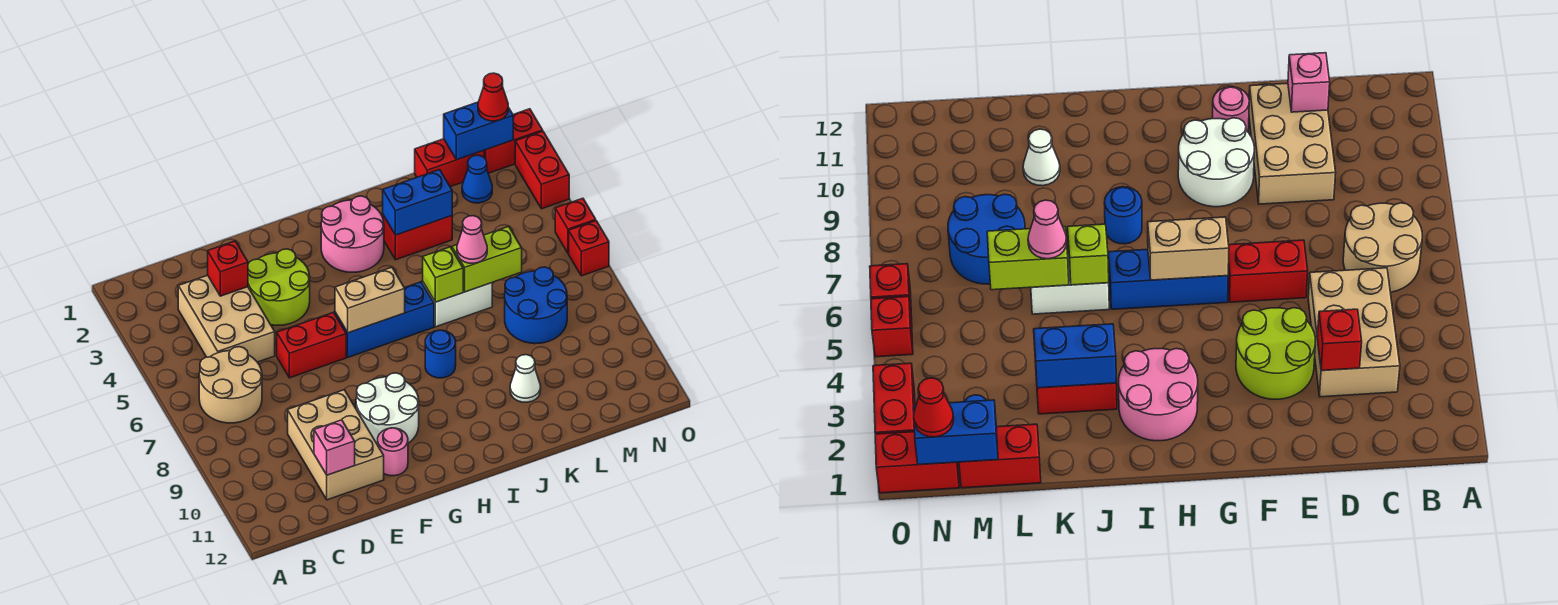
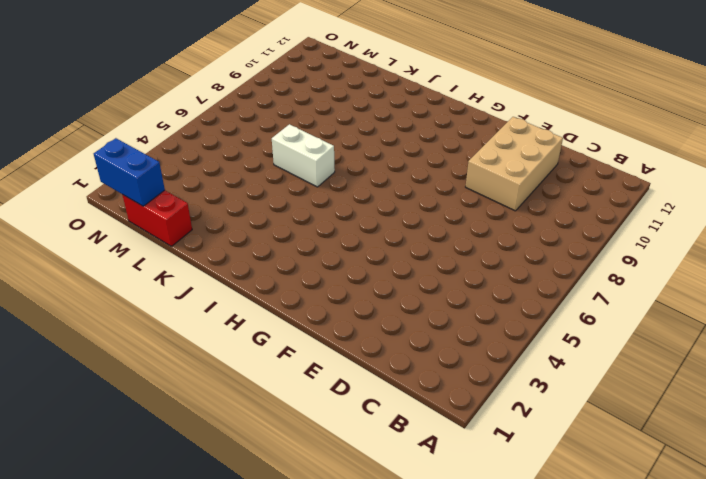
none -> tan round brick B6:C7 level 1
none -> tan brick C3:D5 level 1
none -> lime round brick E3:F4 level 1

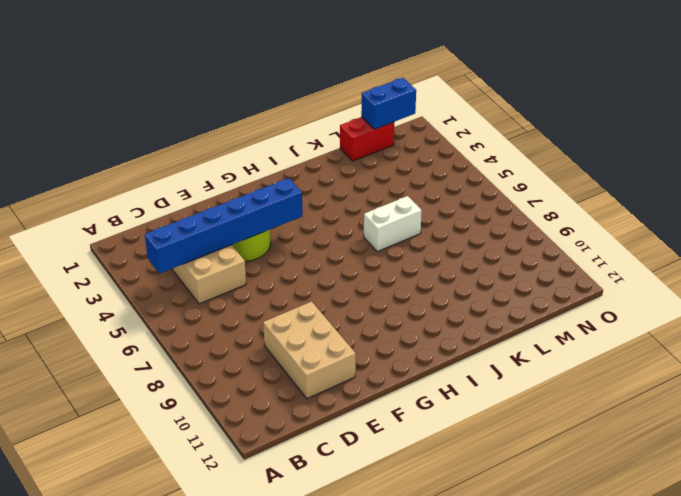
blue brick B4:G4 level 2 -> none
none -> tan round brick B6:C7 level 1
none -> red brick E6:F6 level 1
none -> white round brick F9:G10 level 1

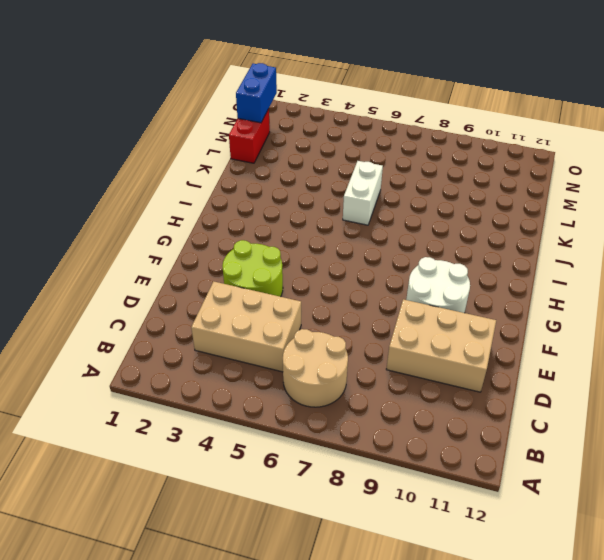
none -> red brick E6:F6 level 1
none -> pink round brick F11 level 1
none -> blue brick G6:I6 level 1

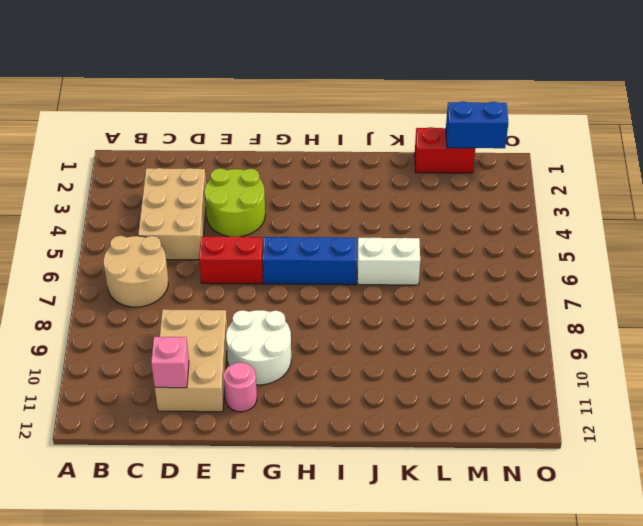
none -> pink round brick H2:I3 level 1
none -> blue round brick I8 level 1
none -> red brick J3:K3 level 1

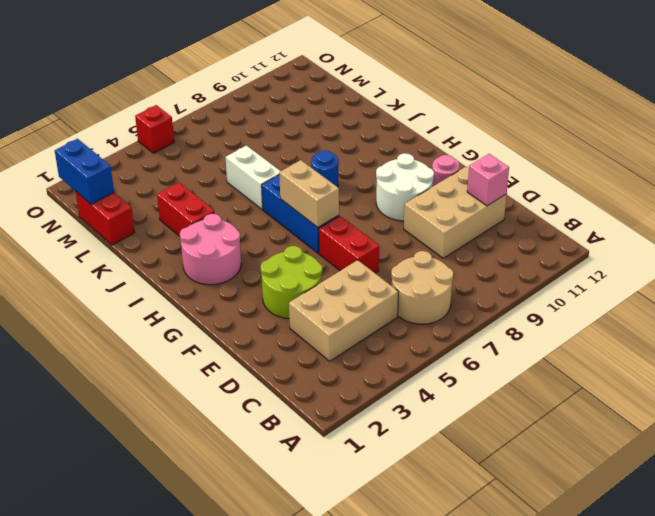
none -> white cone K10 level 1
none -> blue round brick L7:M8 level 1
none -> blue cone M2 level 1

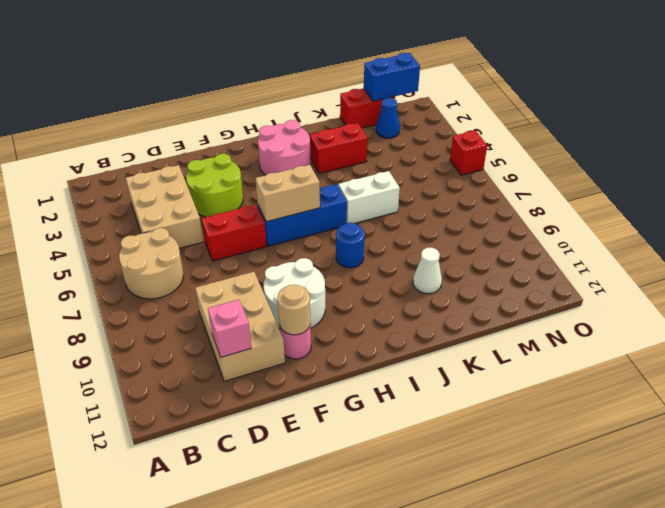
tan round brick F11 level 2 -> none
none -> blue round brick L7:M8 level 1
none -> red brick N1:O1 level 1
none -> red brick O2:O3 level 1

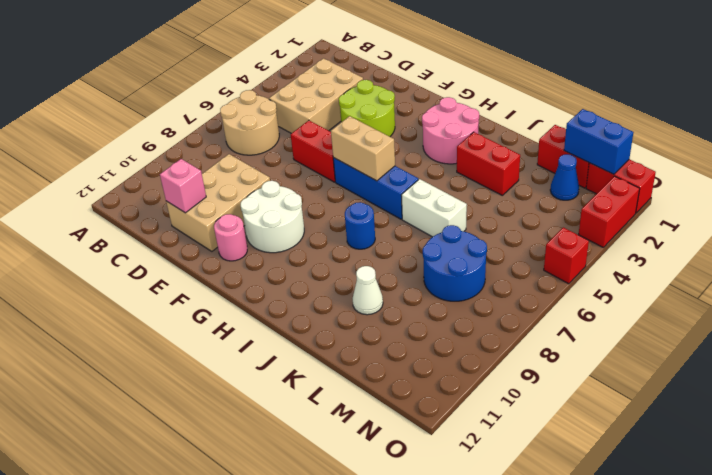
none -> red brick O6 level 1
none -> red brick D3 level 2
none -> blue brick J3:K3 level 2

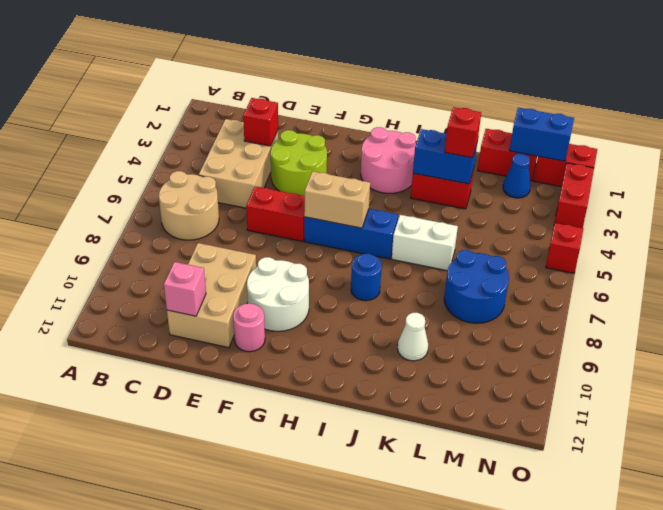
red brick K3 level 3 -> red brick O6 level 1
none -> lime brick J6 level 2
none -> lime brick K6:L6 level 2
none -> pink cone K6 level 3

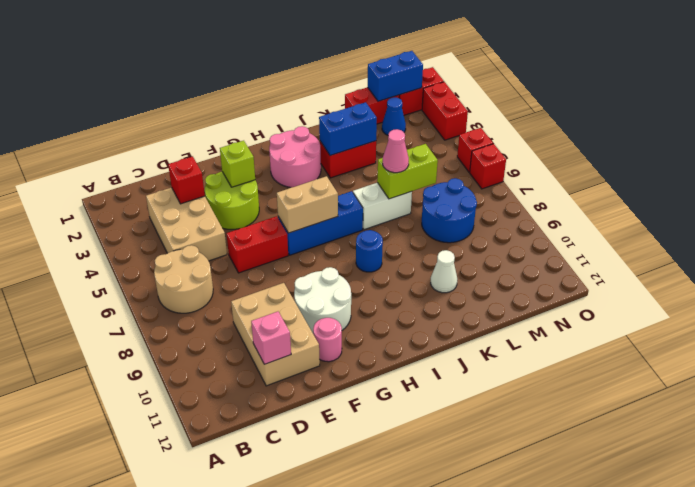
lime brick F3 level 2 -> lime brick J6 level 2
none -> red cone N1 level 3

